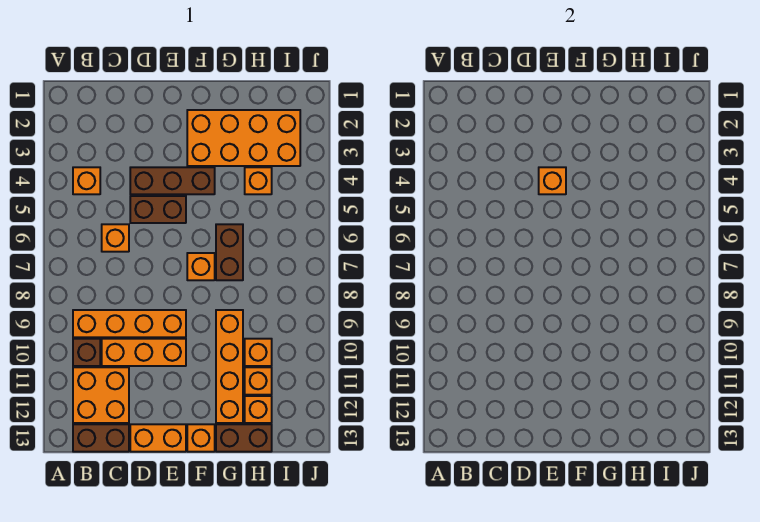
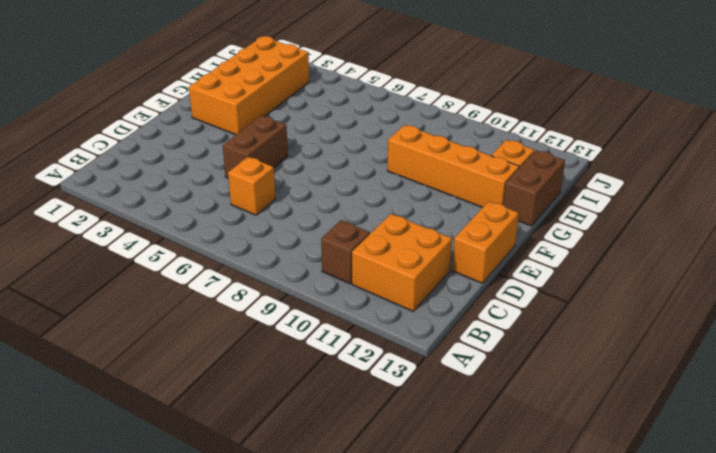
none -> orange brick B4 level 1
none -> orange brick B9:E9 level 1
none -> brown brick B13:C13 level 1

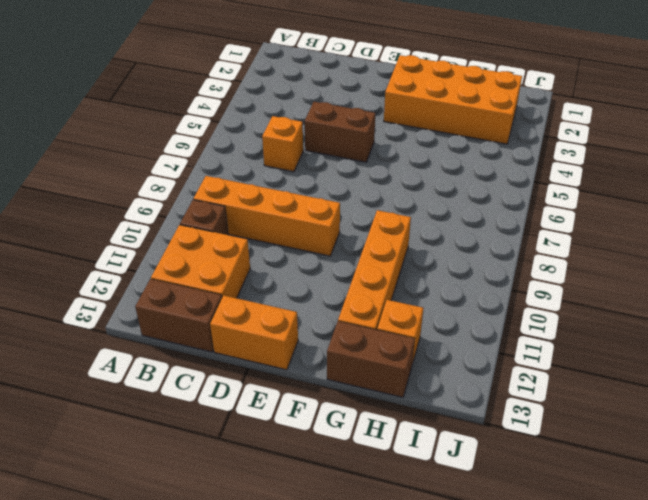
none -> orange brick B4 level 1
none -> orange brick C10:E10 level 1
none -> brown brick D4:F4 level 1

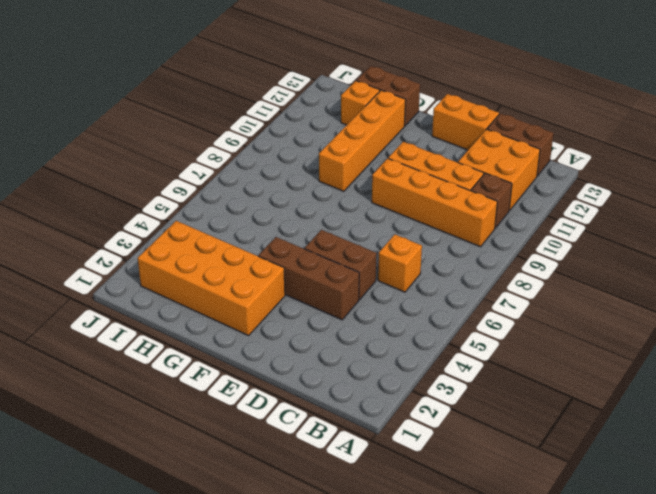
none -> orange brick B4 level 1
none -> orange brick F7 level 1
none -> orange brick F13 level 1

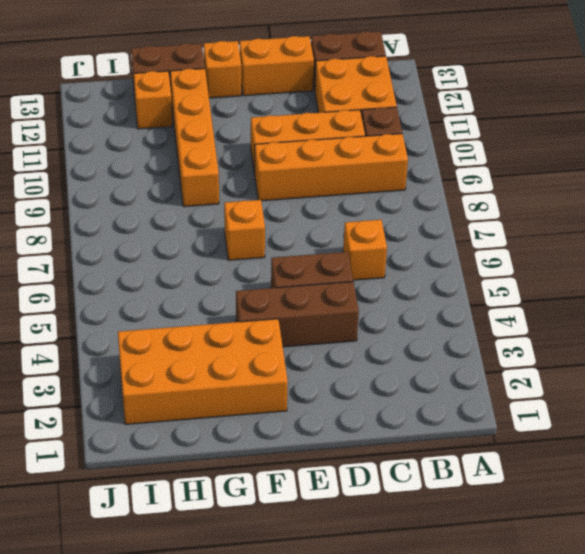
none -> orange brick B4 level 1
none -> brown brick G6:G7 level 1
none -> orange brick H4 level 1

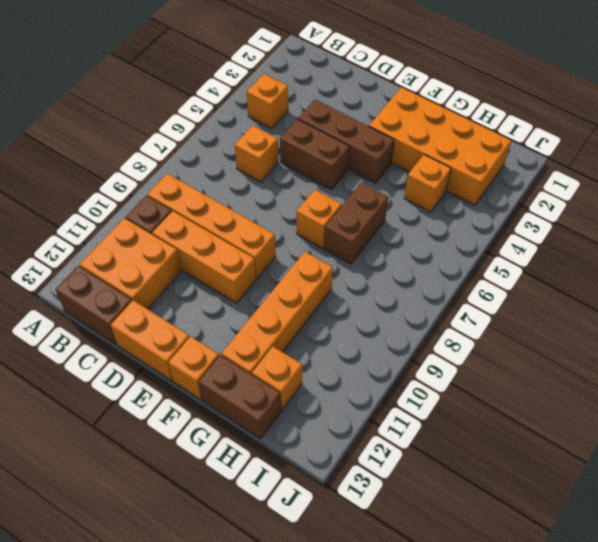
none -> orange brick H10 level 1
none -> orange brick H11 level 1
none -> orange brick E4 level 2

